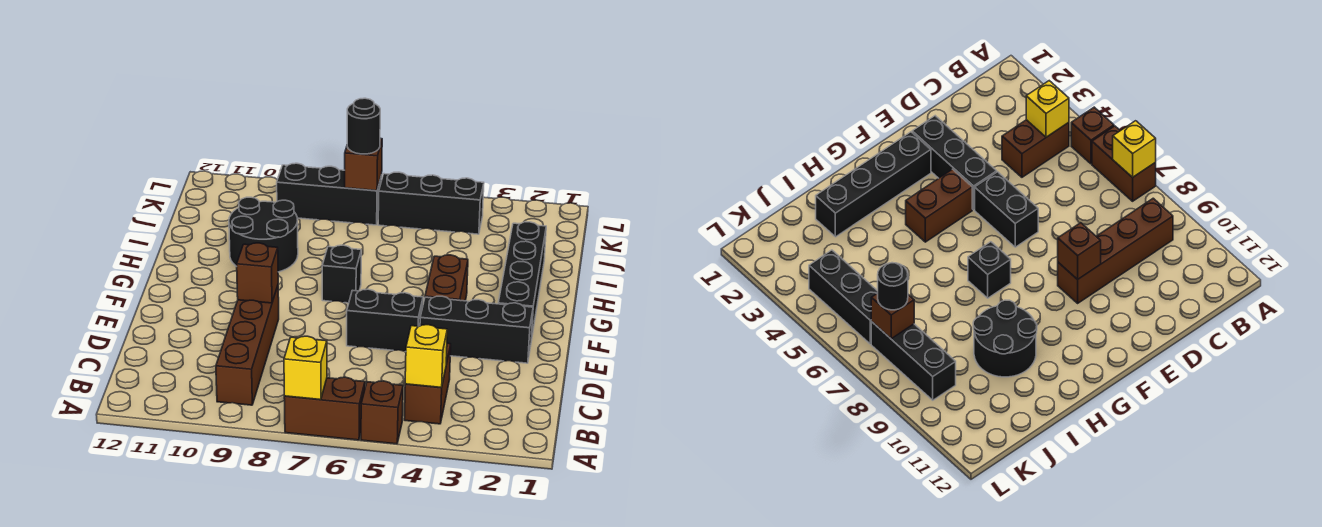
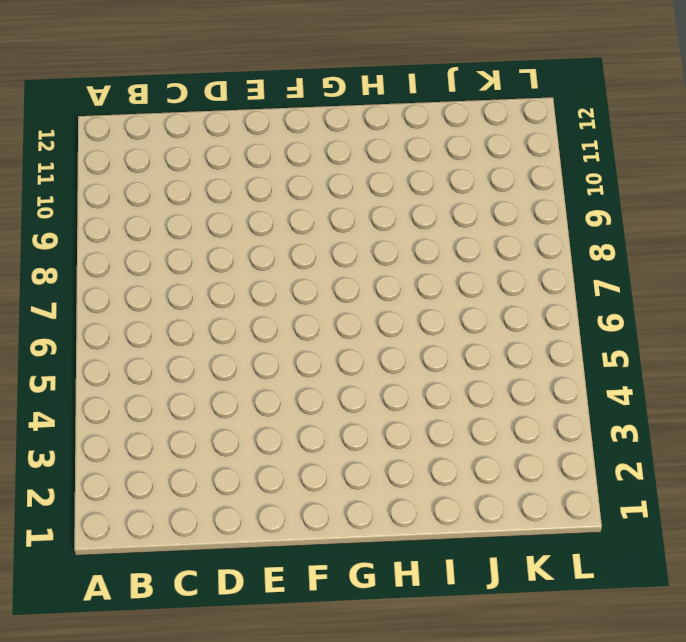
none -> brown brick A5 level 1
none -> brown brick A6:A7 level 1
none -> brown brick B4:C4 level 1

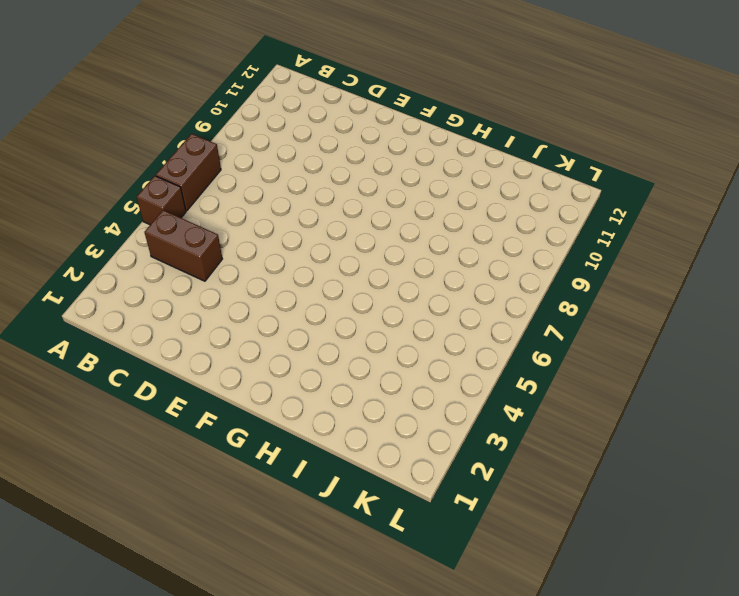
none -> brown brick B9:E9 level 1
none -> black brick E2:E4 level 1
none -> black brick E5:E6 level 1

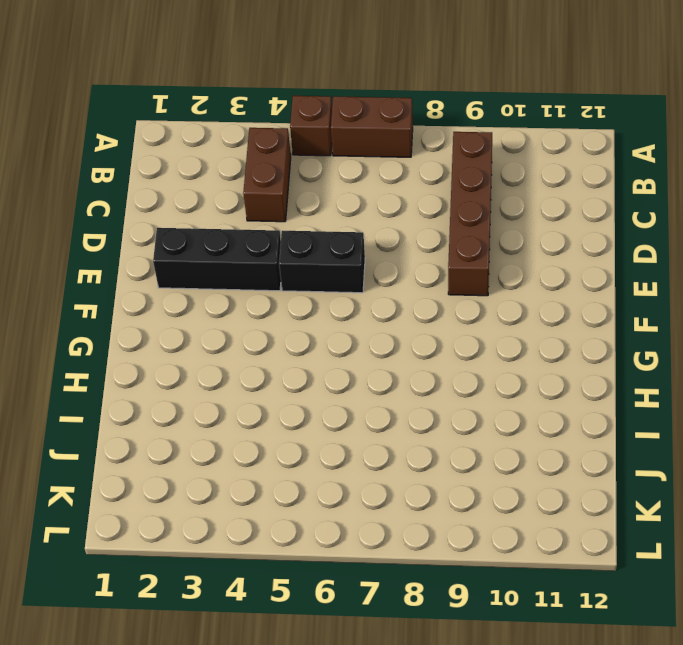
none -> black brick F2:I2 level 1
none -> brown brick F4:G4 level 1
none -> black brick G7 level 1

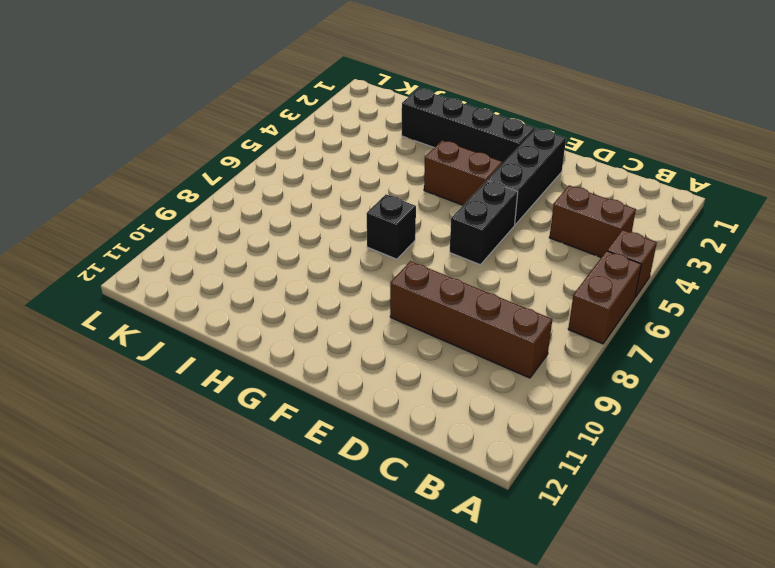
none -> black round brick H9:I10 level 1
none -> black brick K4:K6 level 1
none -> black brick K7:K9 level 1

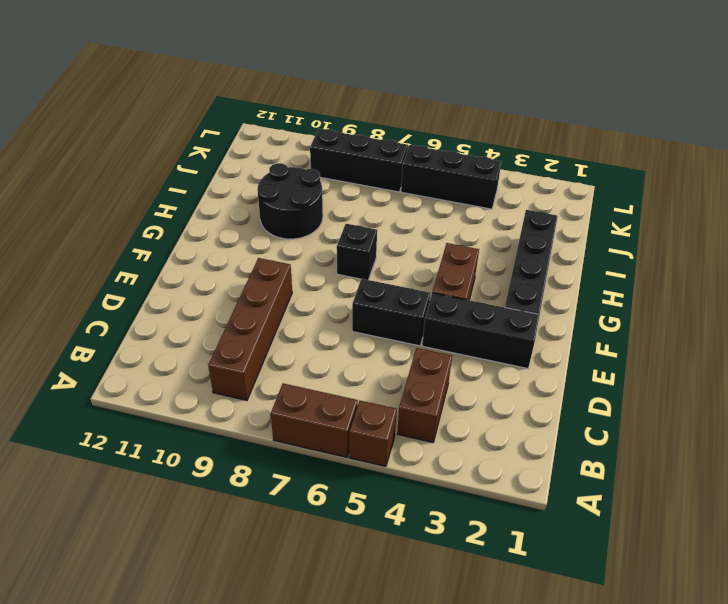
none -> yellow brick A7 level 2
none -> yellow brick B4 level 2
none -> brown brick E9 level 2

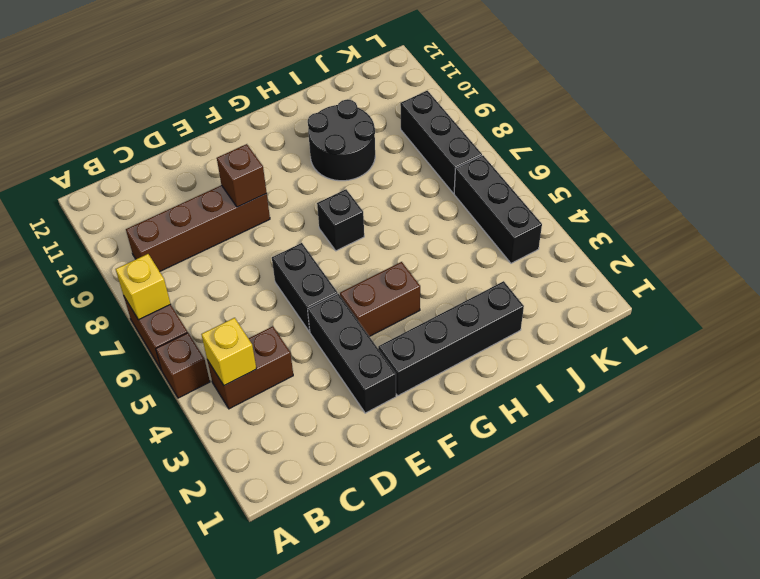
none -> brown brick K7 level 2
none -> black round brick K7 level 3

